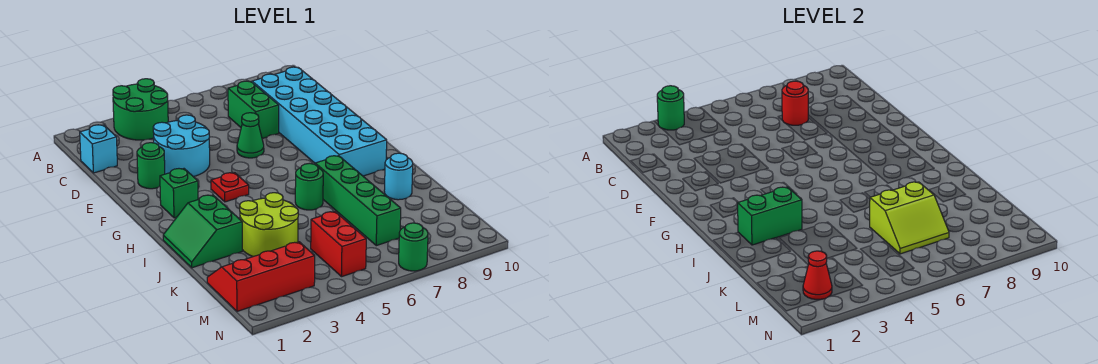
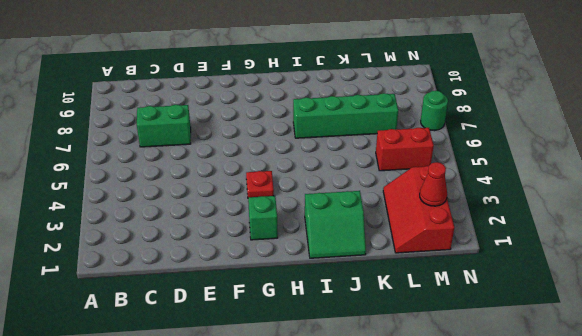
none -> green round brick A3:B4 level 1
none -> cyan brick C1 level 1
none -> cyan brick C8:H9 level 1

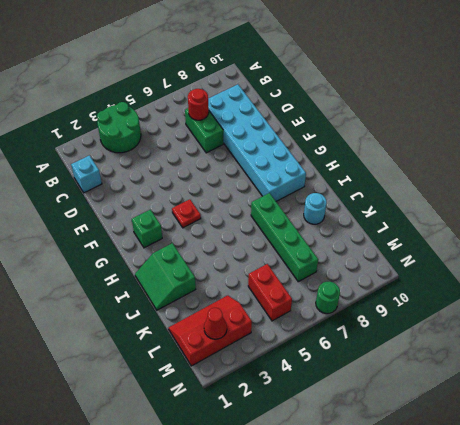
none -> cyan round brick D3:E4 level 1
none -> green round brick E2 level 1
none -> green cone E6 level 1

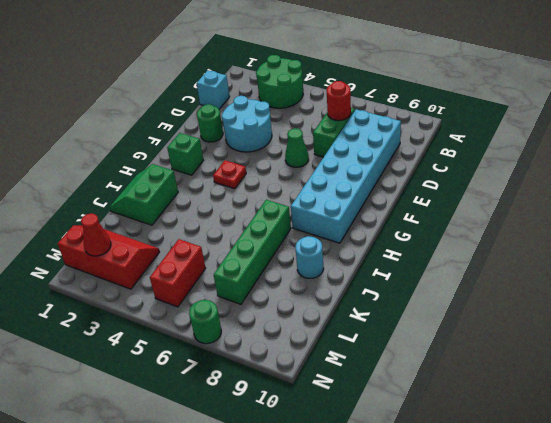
none -> green round brick I6 level 1
none -> lime round brick J3:K4 level 1
none -> green round brick A3 level 2

